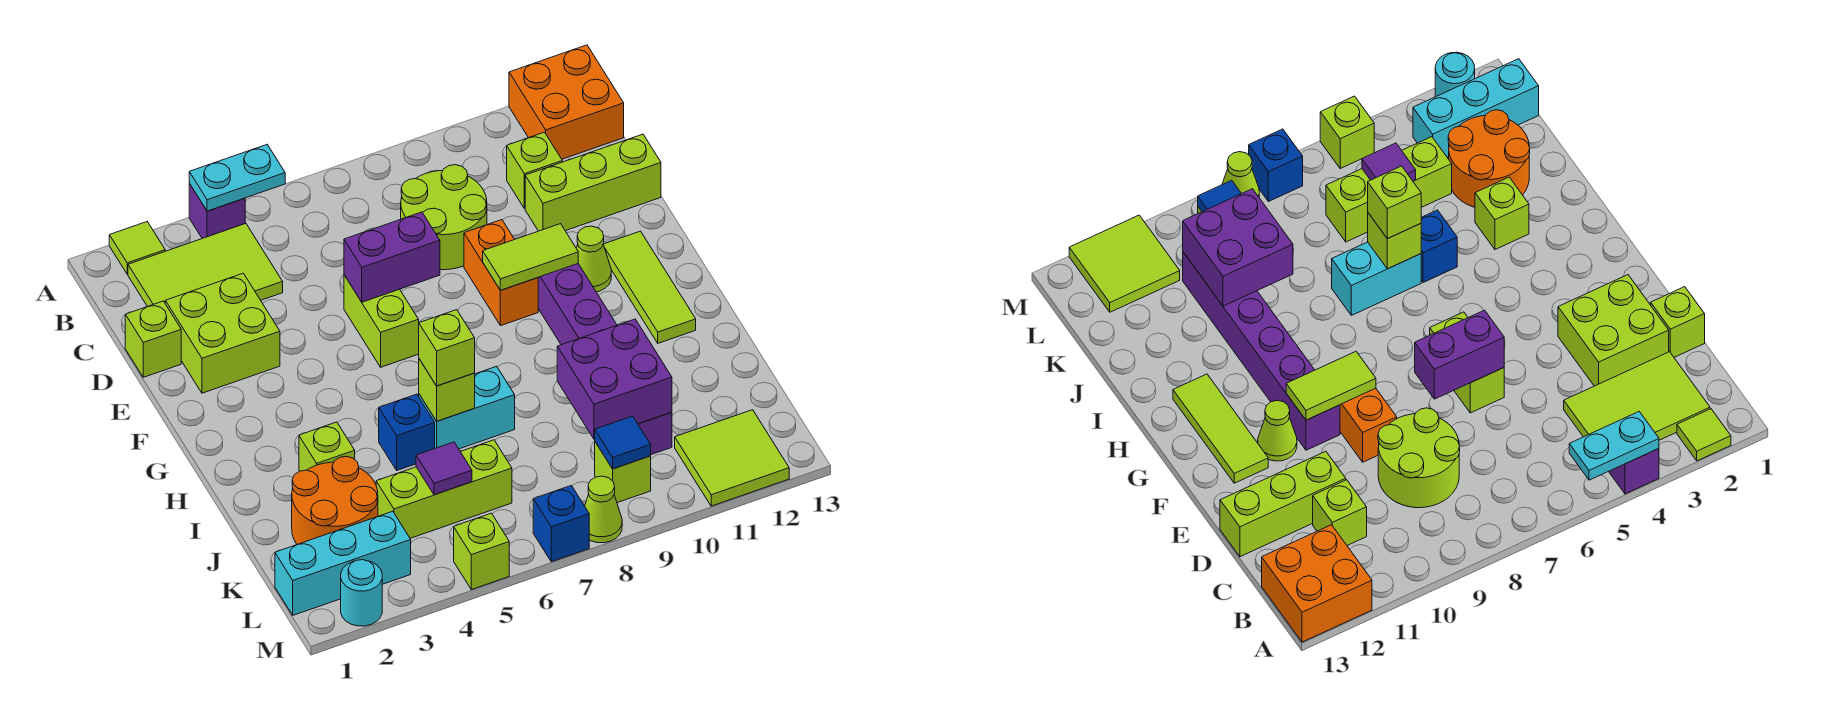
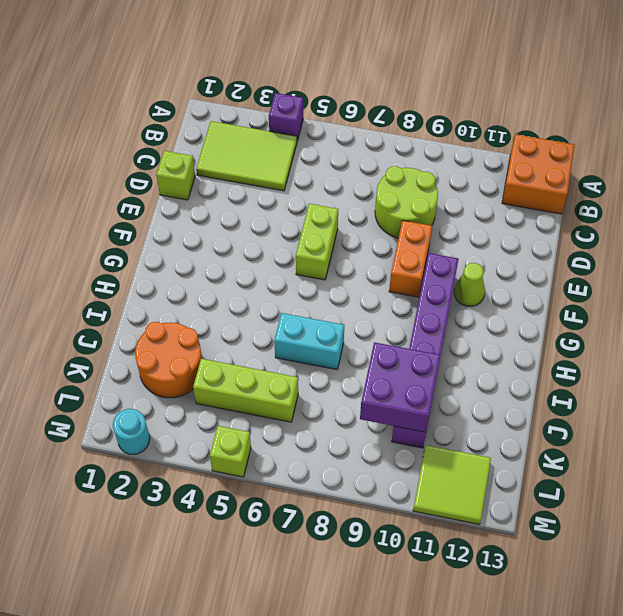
none -> lime tile A2 level 1
none -> lime brick C11 level 1
none -> lime brick D2:E3 level 1
none -> lime brick D11:D13 level 1

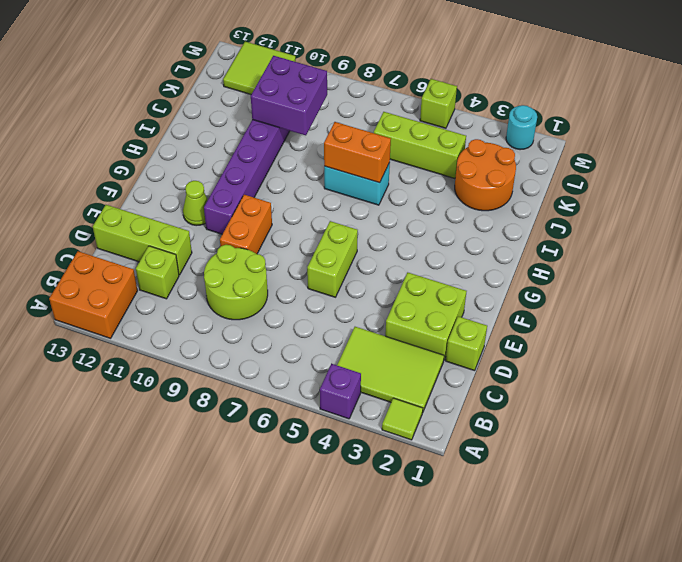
orange brick I6:I7 level 2 -> lime brick I6 level 2
none -> lime tile F12:H12 level 1
none -> lime brick I3 level 1
none -> blue brick I5 level 1
none -> cyan brick L1:L3 level 1

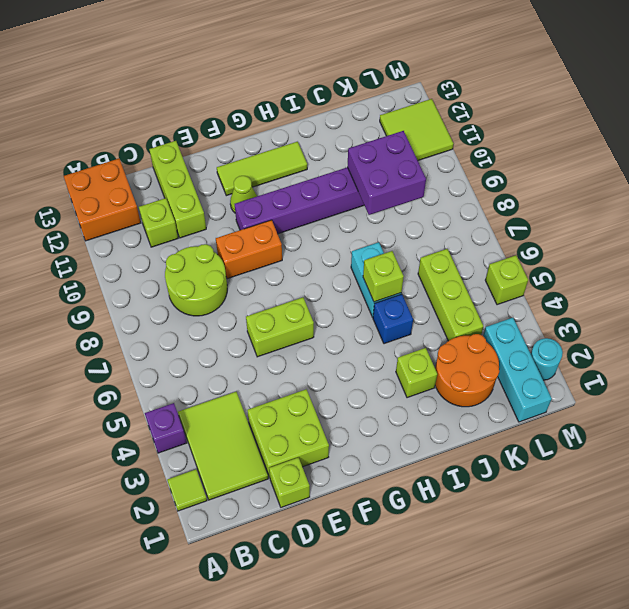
none -> lime brick L9 level 1
none -> blue brick M7 level 1
none -> lime cone M8 level 1
none -> cyan plate A4:A5 level 2

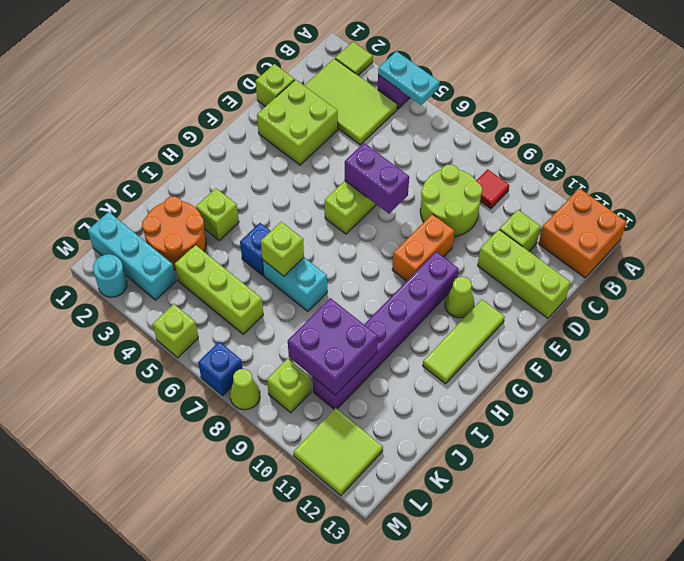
red tile B9 level 1 -> none
none -> lime tile F9:F10 level 2
none -> purple tile K5 level 2
none -> blue tile L9 level 2
none -> lime brick I6 level 3

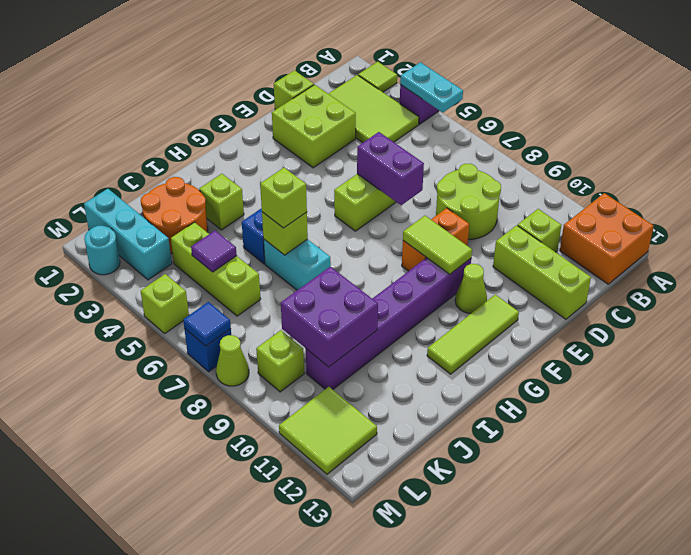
blue tile M7 level 2 -> blue tile L9 level 2

